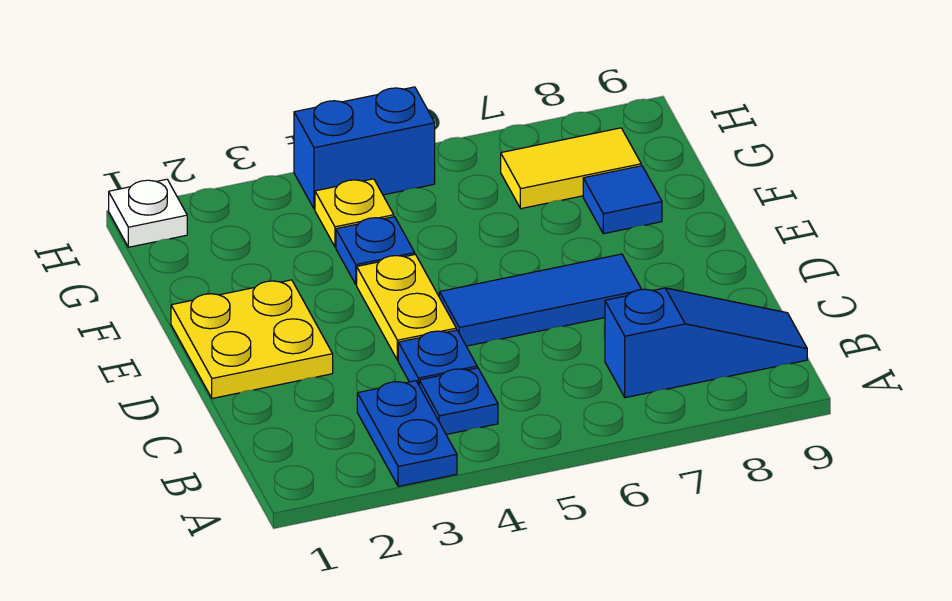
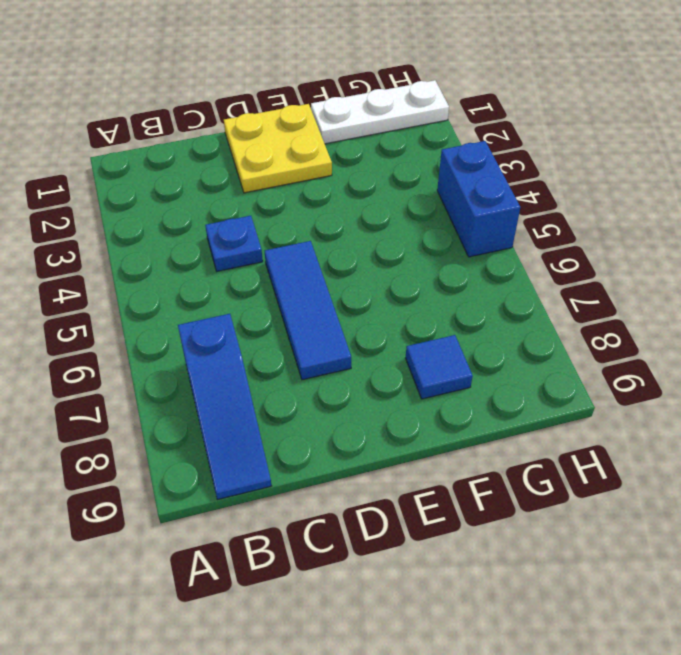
white plate F1:H1 level 1 -> white plate H1 level 1
none -> blue plate A3:B3 level 1
none -> blue plate B4 level 1
none -> yellow plate D4:E4 level 1

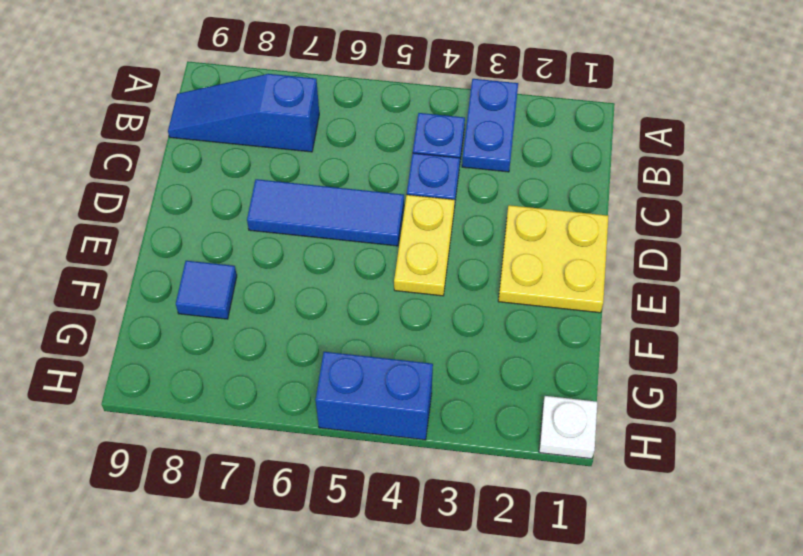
none -> blue plate F4 level 1
none -> yellow plate G4 level 1
none -> yellow tile G7:G8 level 1

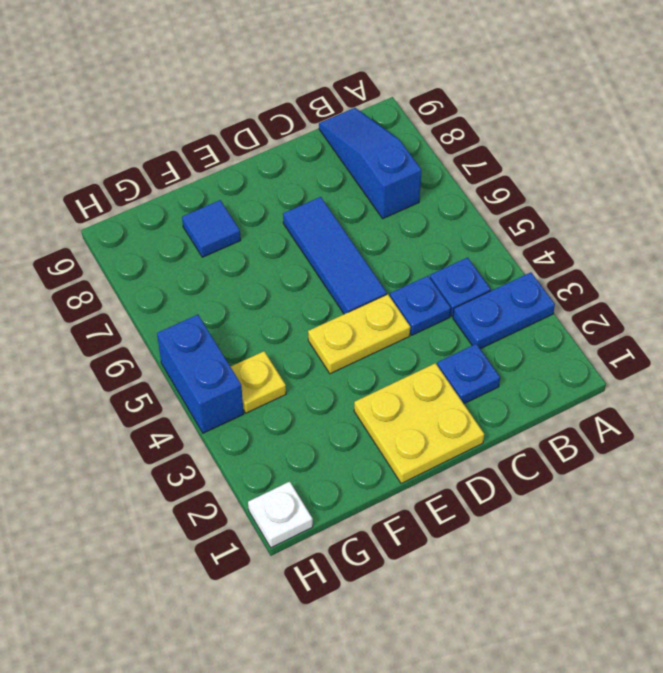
blue plate C2 level 1 -> blue plate F4 level 1
none -> yellow tile G7:G8 level 1

